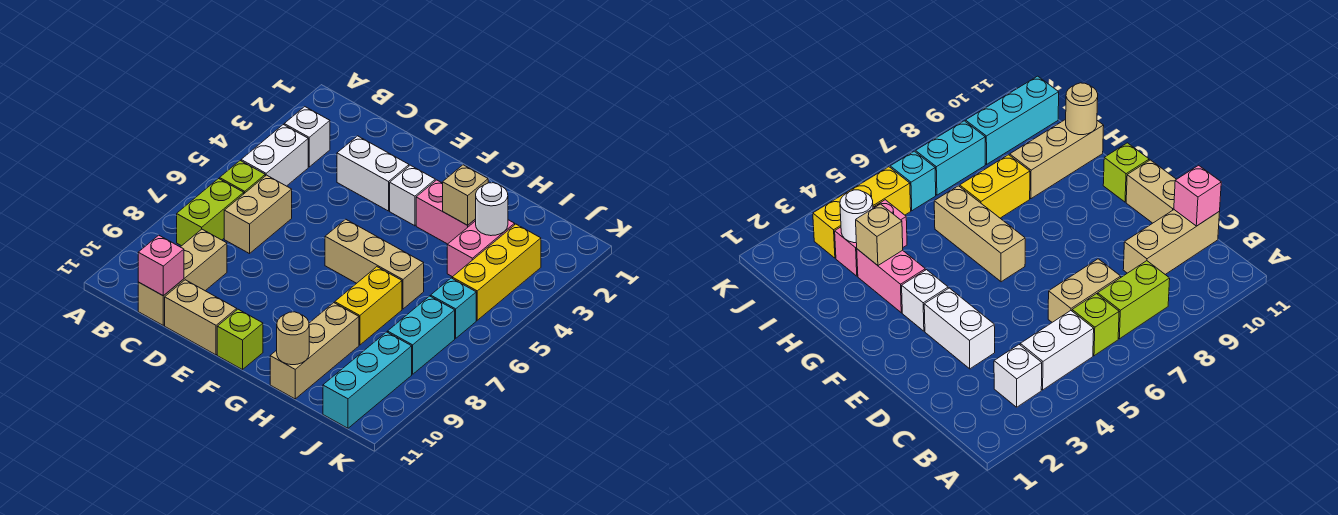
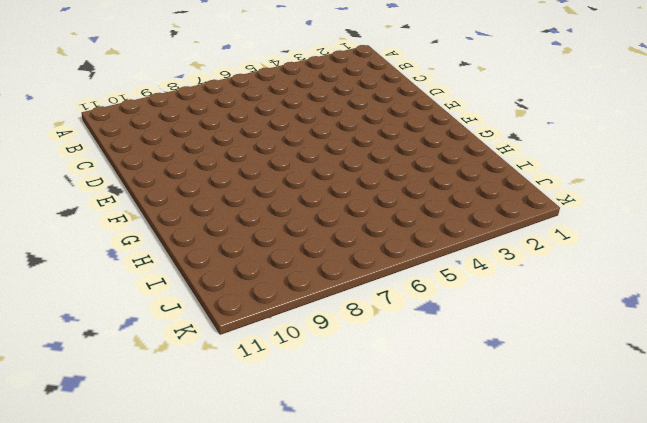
none -> white brick B3 level 1
none -> white brick B4:B5 level 1
none -> lime brick B6 level 1

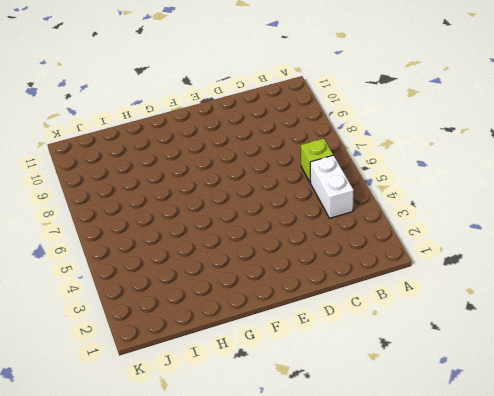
none -> white brick B3 level 1
none -> lime brick B7:B8 level 1
none -> tan brick C6:C7 level 1

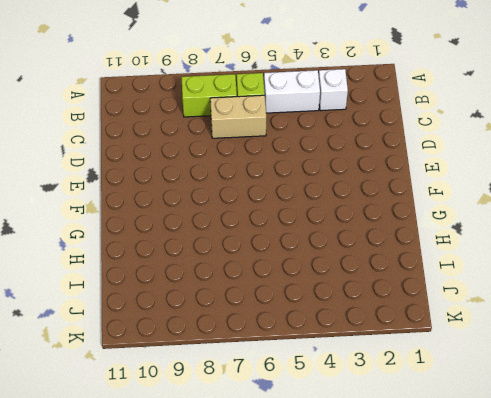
none -> tan brick C9:C11 level 1
none -> white brick D3:E3 level 1
none -> tan brick D11:E11 level 1

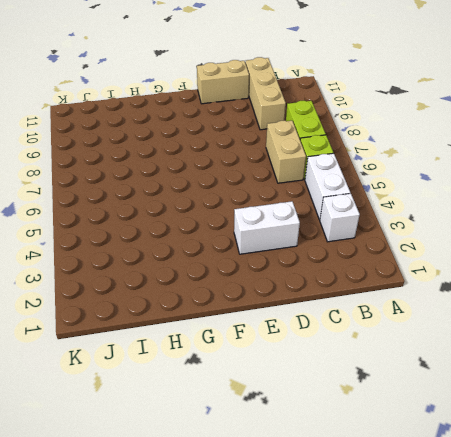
none -> white brick F3 level 1
none -> tan brick F6:H6 level 1
none -> lime brick F11 level 1

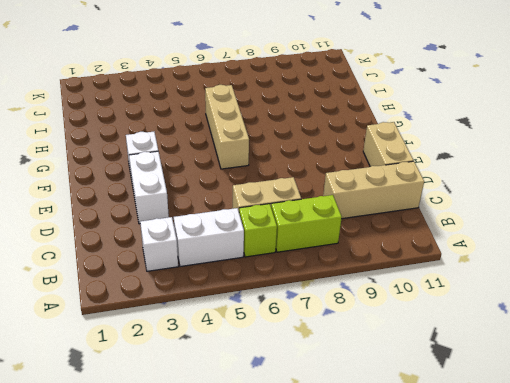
none -> lime brick F11 level 1
none -> pink brick G3:H3 level 1
none -> yellow brick H7:H8 level 1

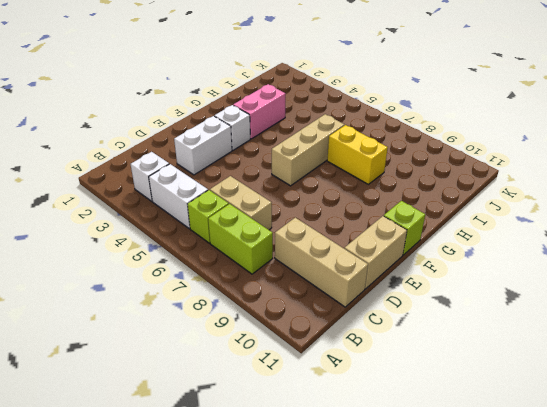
none -> tan brick H9:H11 level 1
none -> pink brick I3:I4 level 1
none -> yellow brick J3:J5 level 1

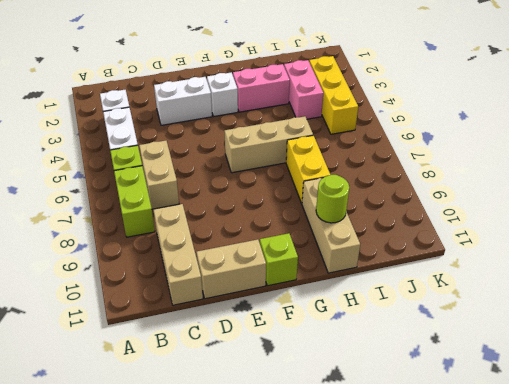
lime round brick H10 level 2 -> none
none -> cyan brick J6 level 1
none -> cyan brick J7:J8 level 1
none -> cyan brick J9:J11 level 1

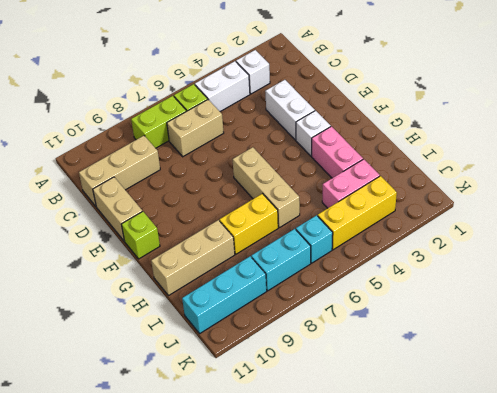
none -> pink brick C11 level 2
none -> tan brick H3 level 2
none -> tan round brick H11 level 2

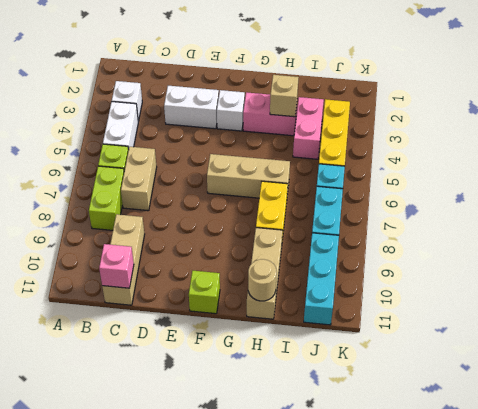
none -> tan brick D11:E11 level 1
none -> white round brick I3 level 2

